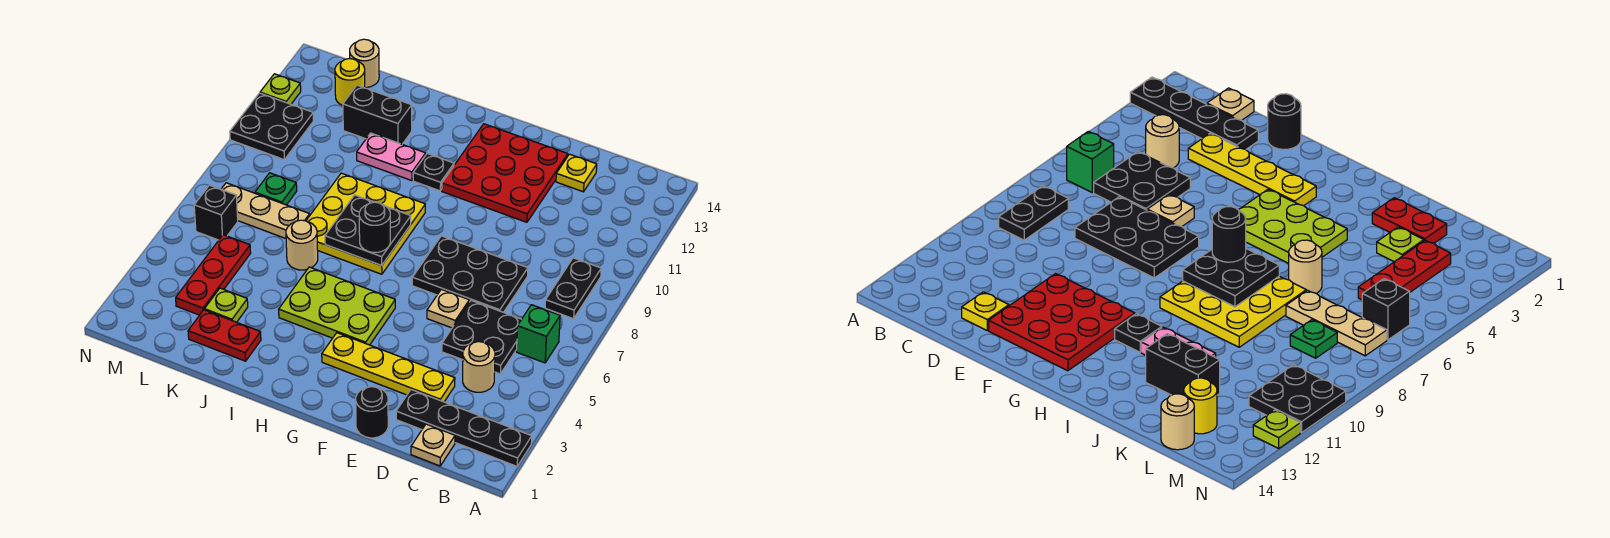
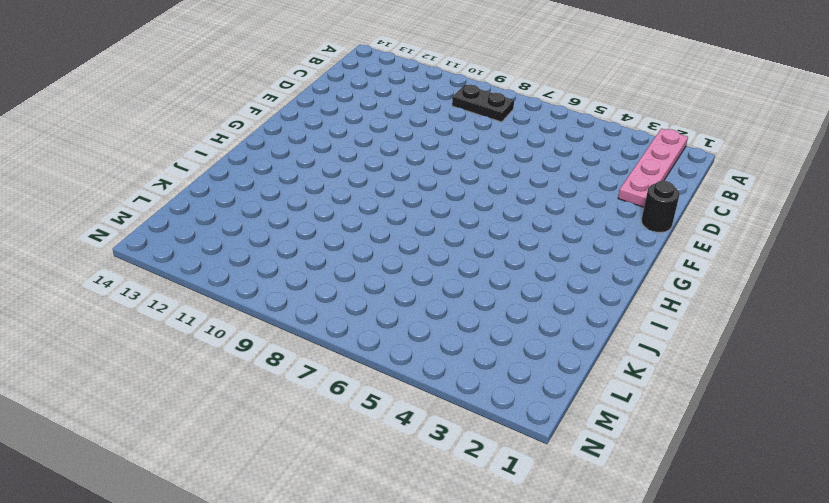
pink plate A2:D2 level 1 -> black plate A2:D2 level 1
none -> green brick B6 level 1
none -> tan plate C1 level 1
none -> tan round brick C4 level 1
none -> black plate C5:D6 level 1

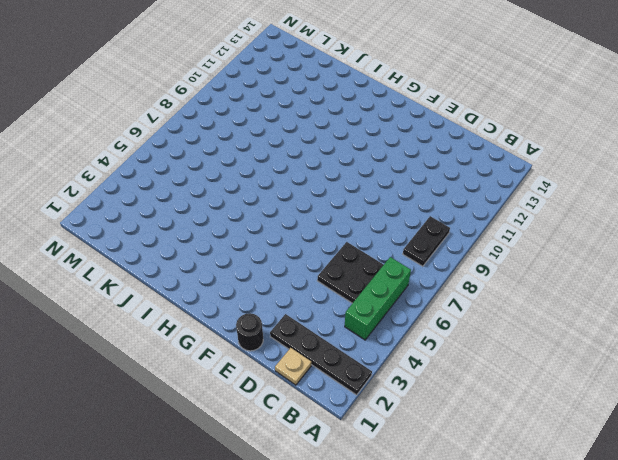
green brick B4:B6 level 1 -> green brick B6 level 1
none -> tan round brick C4 level 1
none -> yellow plate D3:G3 level 1
none -> black plate D7:F8 level 1
none -> yellow plate D13 level 1

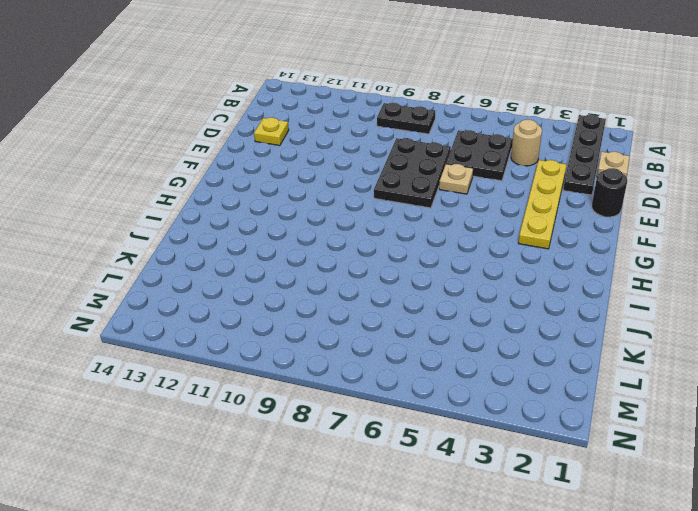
none -> green brick B6 level 1
none -> red plate E11:G13 level 1
none -> lime plate G4:I5 level 1
none -> yellow plate H7:J9 level 1

